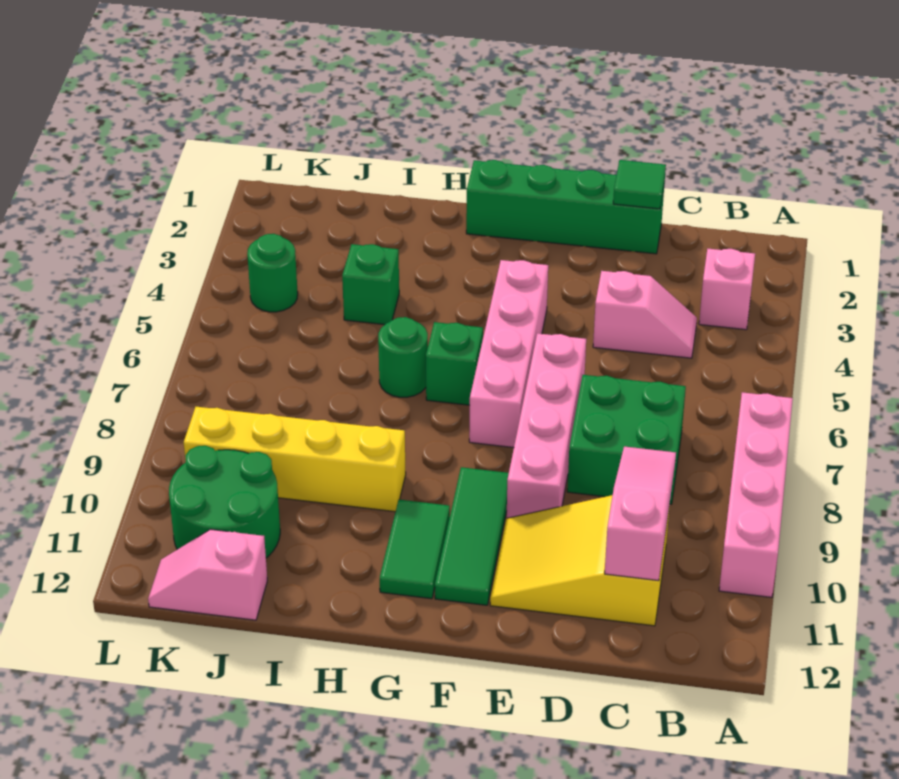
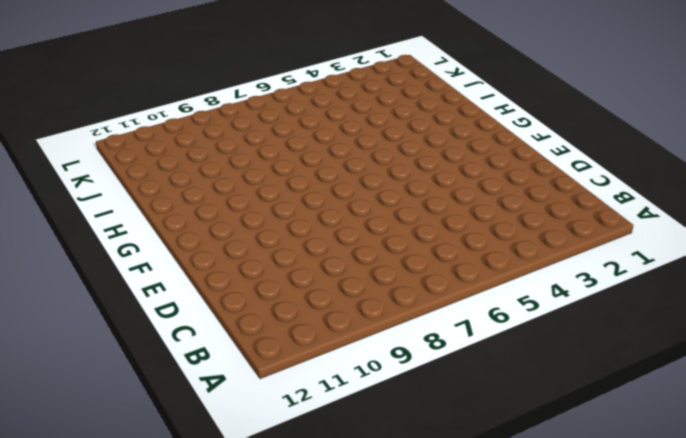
none -> pink brick A7:A10 level 1
none -> pink brick B3 level 1
none -> pink slope C4:D4 level 1 top D

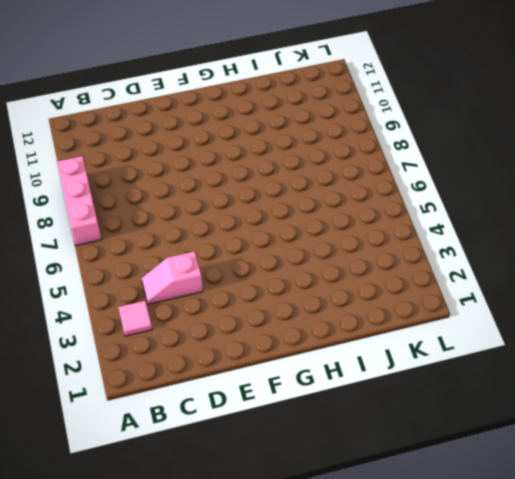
pink brick A7:A9 level 1 -> pink brick A7:A10 level 1
pink tile B3 level 1 -> pink brick B3 level 1
none -> green brick C7:D8 level 1
none -> yellow slope C10:E11 level 1 top C
none -> green brick D1:G1 level 1

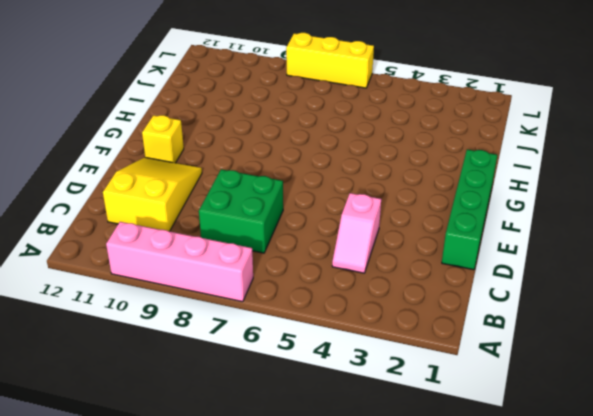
yellow brick F11 level 1 -> green tile F9:F11 level 1
yellow brick L6:L8 level 1 -> none
none -> pink brick B3 level 1
none -> pink brick E6:E9 level 1
none -> pink brick F4:F7 level 1

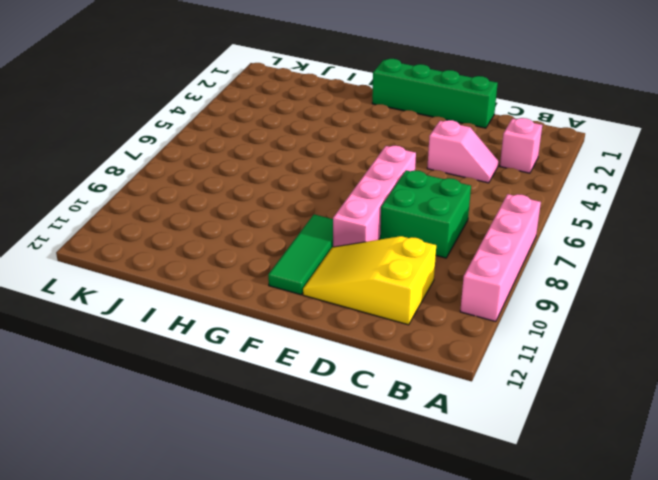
none -> pink brick F4:F7 level 1
none -> green brick G6 level 1
none -> green tile G10:G11 level 1

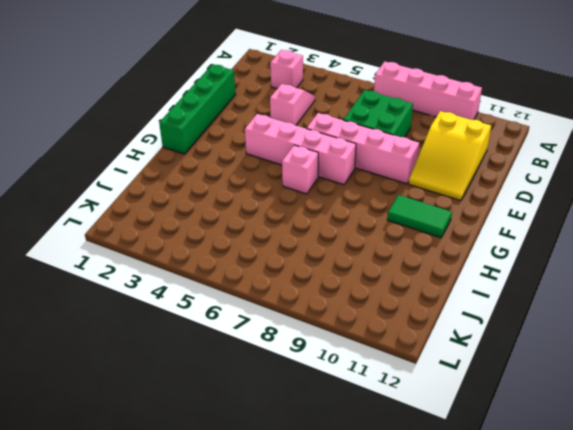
pink brick G6 level 1 -> green brick G6 level 1
none -> green tile F9:F11 level 1
none -> green round brick H6 level 1
none -> yellow brick H9:K9 level 1

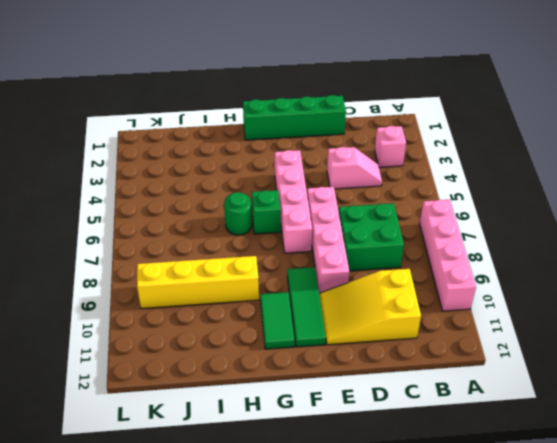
none -> green brick I4 level 1
none -> green round brick J10:K11 level 1
none -> pink slope J12:K12 level 1 top J

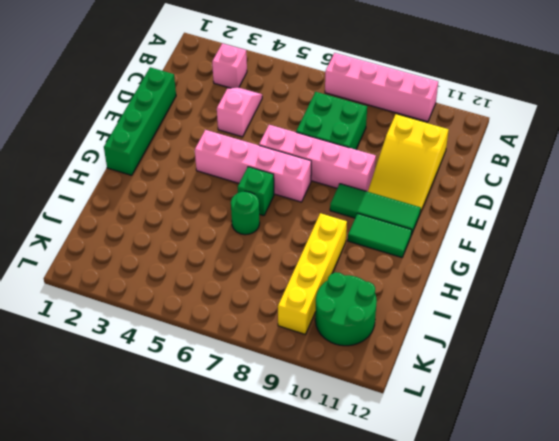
none -> green brick I4 level 1
none -> pink slope J12:K12 level 1 top J
none -> green round brick K4 level 1

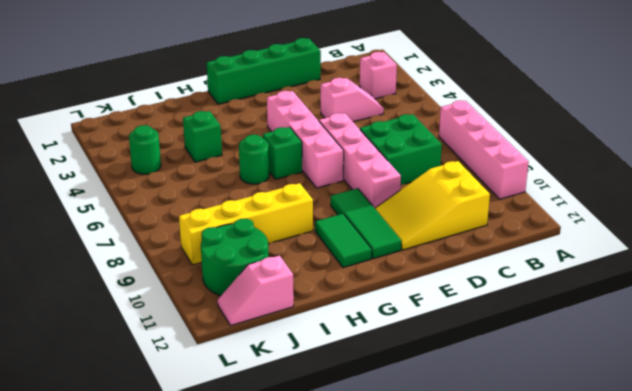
none -> pink slope C9:C11 level 2 top 11
none -> green tile D1 level 2

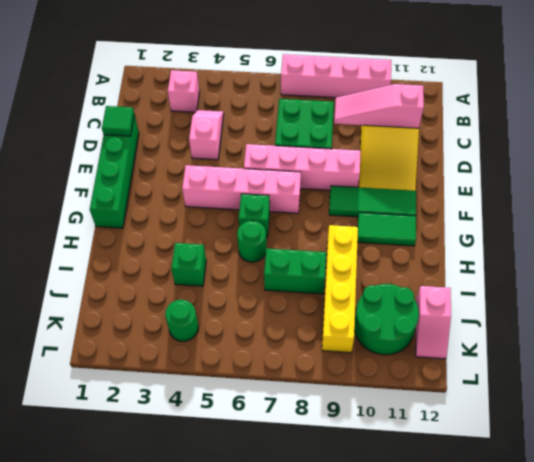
green brick I7:I8 level 1 -> none

